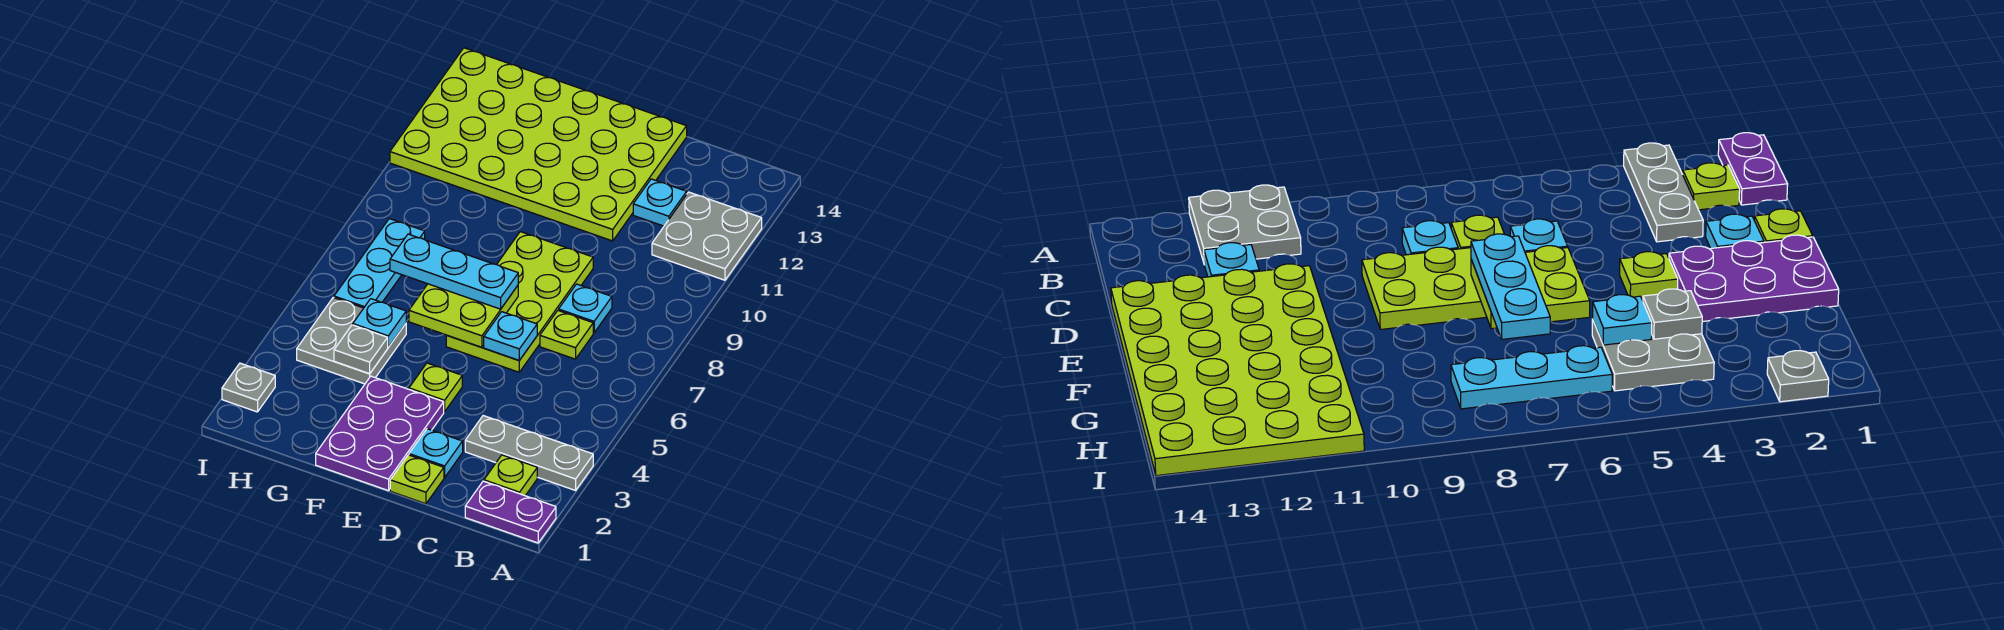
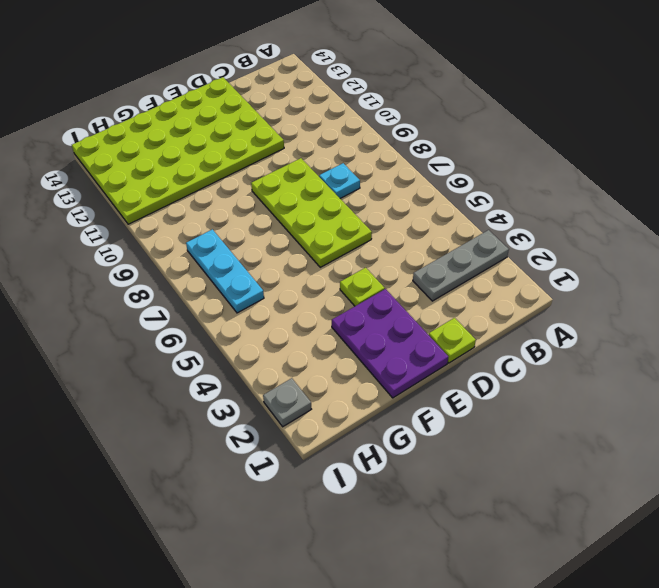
none -> purple plate A1:B1 level 1
none -> grey plate A11:B12 level 1
none -> lime plate B2 level 1

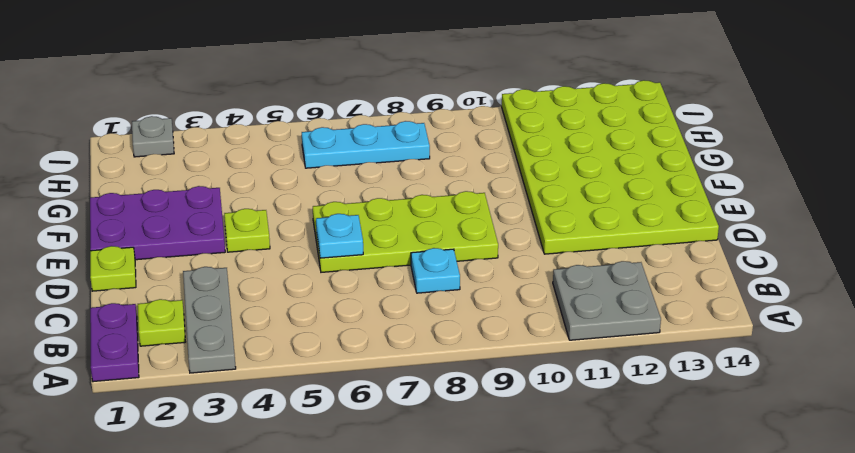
none -> lime plate C7 level 1
none -> cyan plate C12 level 1
none -> cyan plate D2 level 1

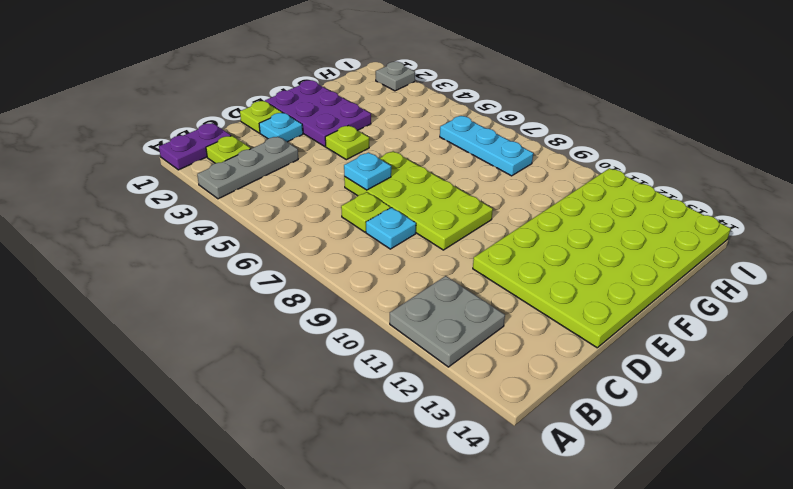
none -> cyan plate C12 level 1
none -> grey plate G4:H5 level 1
none -> lime plate E6:F7 level 2

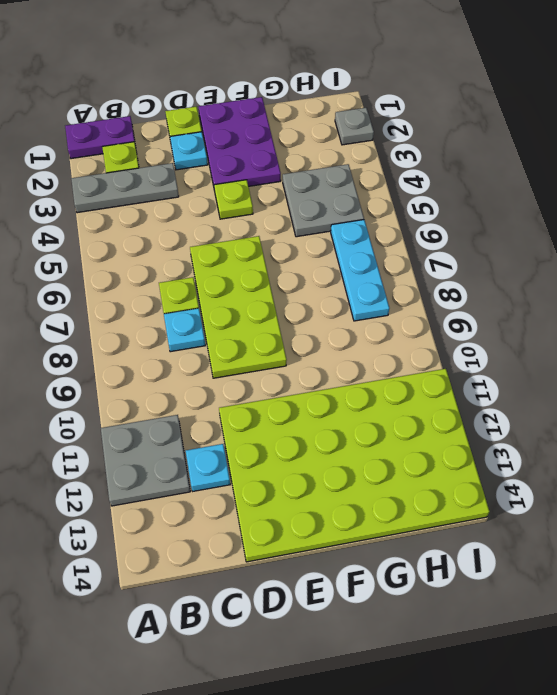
none -> cyan plate D6 level 2
none -> lime plate E6:F7 level 2
none -> grey plate G4 level 2

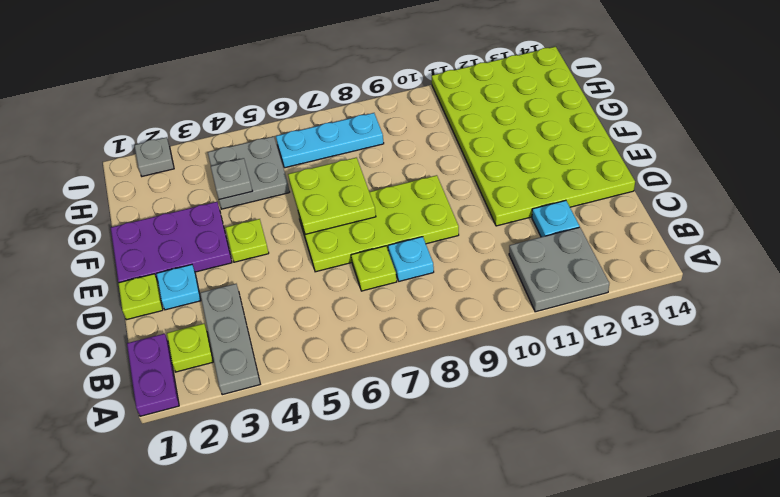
none -> cyan plate D6 level 2
none -> cyan plate G5 level 2
none -> cyan plate E7:G7 level 3

